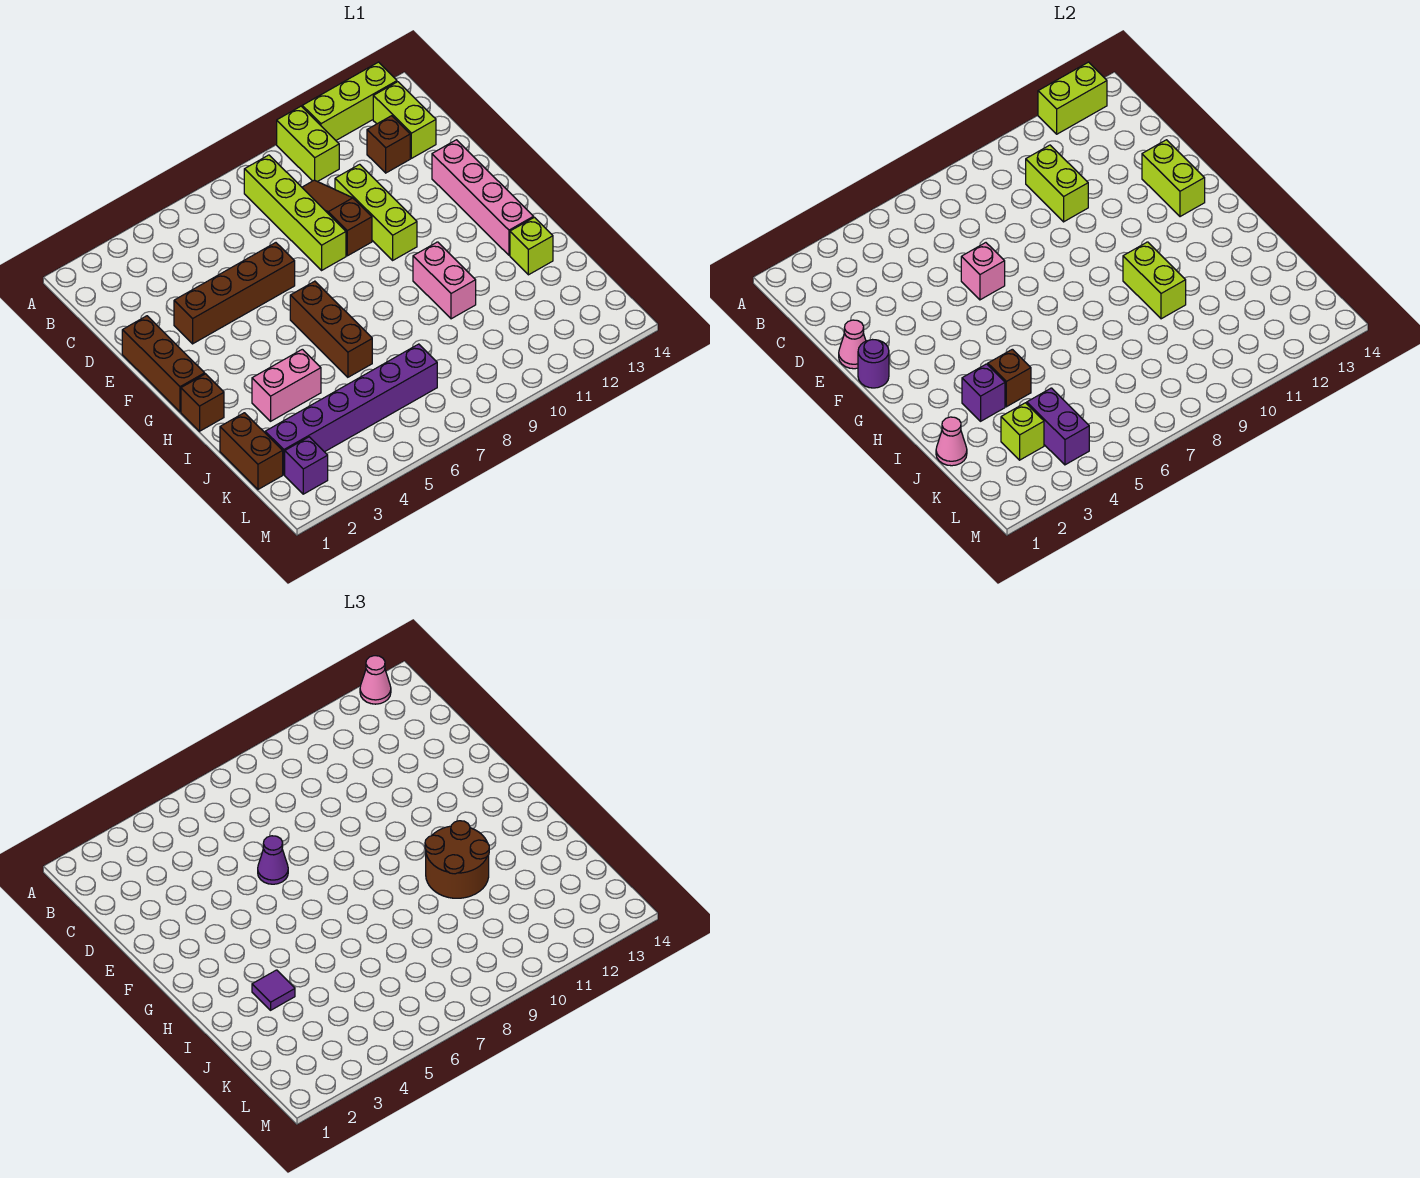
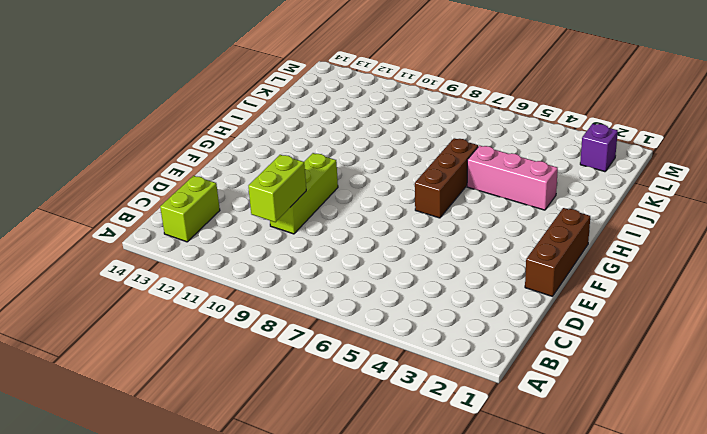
pink brick I3:I5 level 1 -> pink brick I3:I4 level 1
none -> lime brick A10:B10 level 1
none -> lime brick A11:A13 level 1
none -> lime brick B8:E8 level 1
none -> brown slope C9:E9 level 1 top E

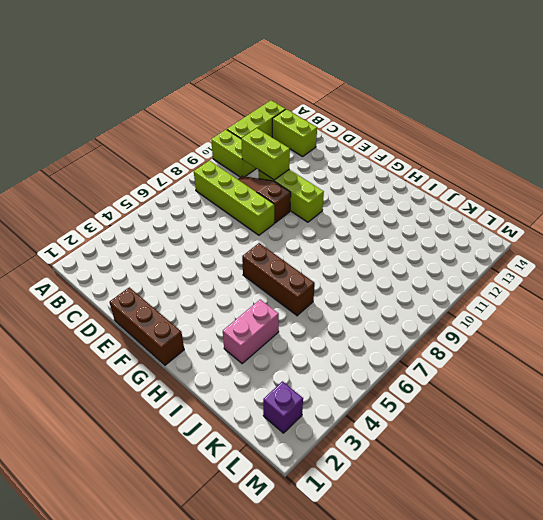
none -> brown brick C12 level 1
none -> brown brick E3:E6 level 1
none -> pink brick E13:H13 level 1
none -> brown brick H1 level 1

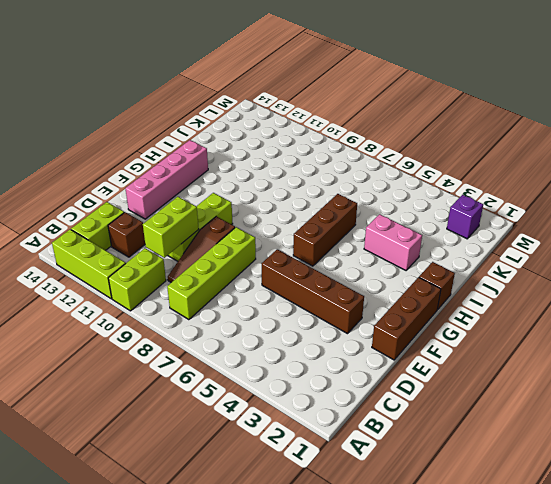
none -> pink brick H10:I10 level 1
none -> lime brick I13 level 1
none -> brown brick J1:K1 level 1
none -> purple brick K2:K7 level 1

